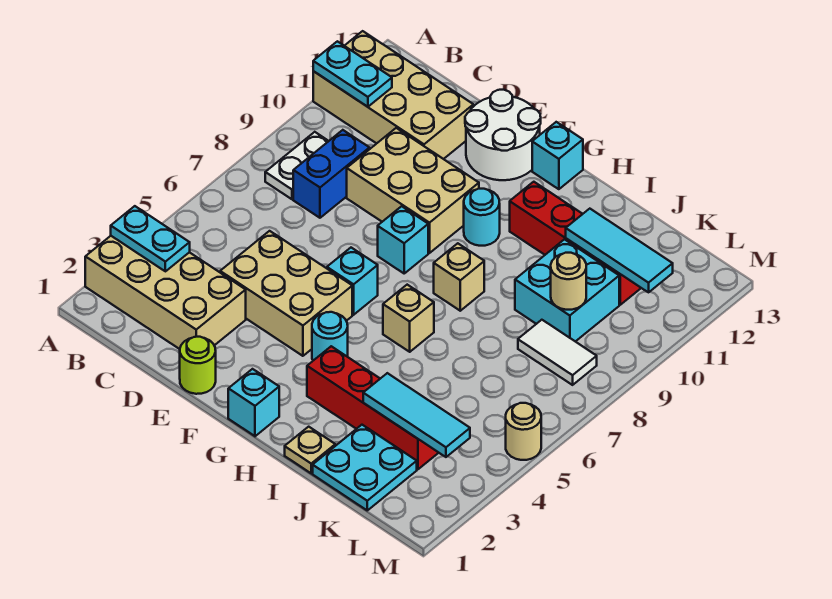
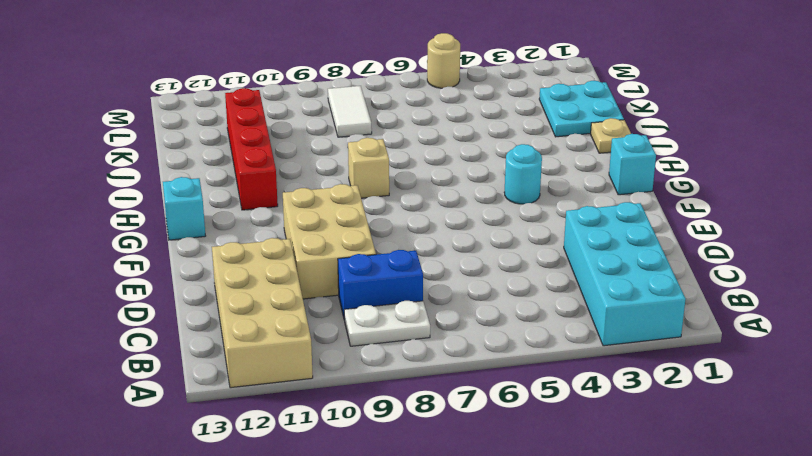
cyan brick A2:D3 level 1 -> tan brick A2:D3 level 1
none -> tan brick D4:F5 level 1
none -> lime round brick E1 level 1
none -> white round brick E12:F13 level 1

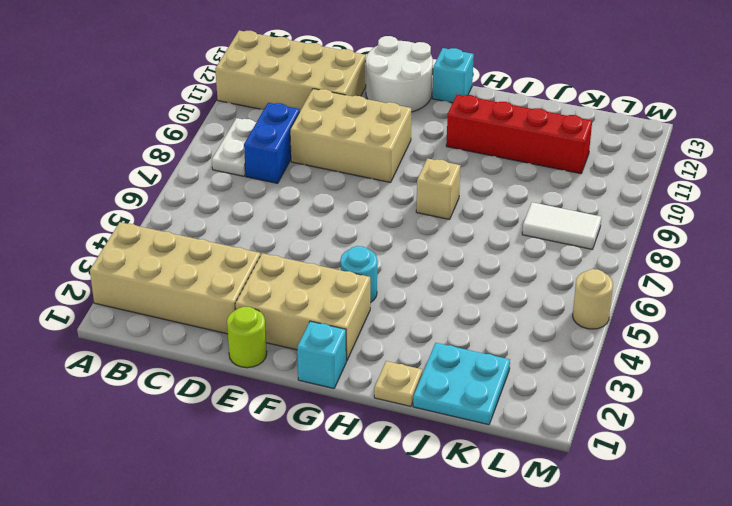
tan brick E2:G3 level 1 -> tan brick D4:F5 level 1
none -> cyan brick F6 level 1
none -> cyan brick F8 level 1
none -> cyan round brick G10 level 1

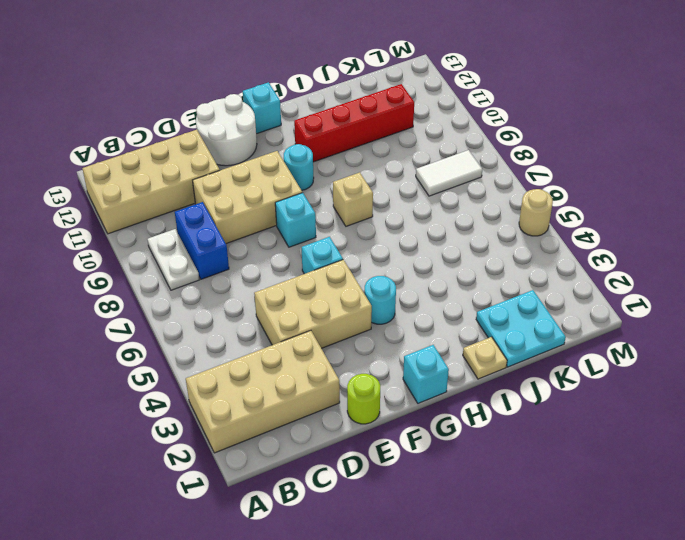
none -> red brick H3:K3 level 1
none -> tan brick H6 level 1
none -> cyan brick J9:K10 level 1

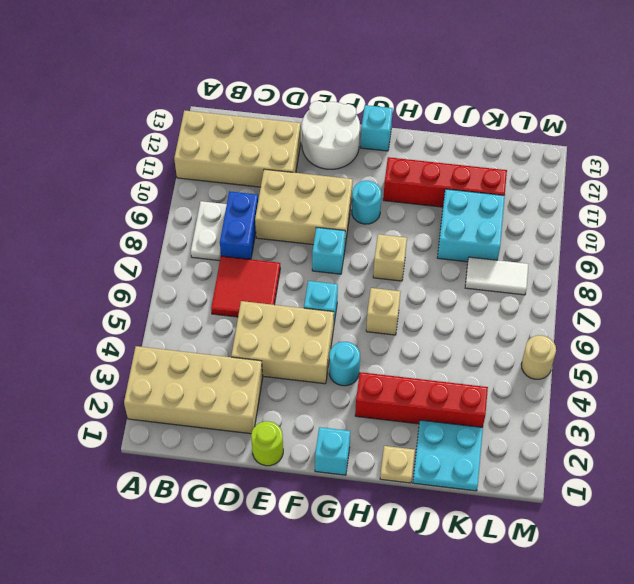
red tile C6:D7 level 1 -> none
none -> cyan plate A3:B3 level 2
none -> cyan plate A11:B11 level 2
none -> cyan tile J3:L3 level 2

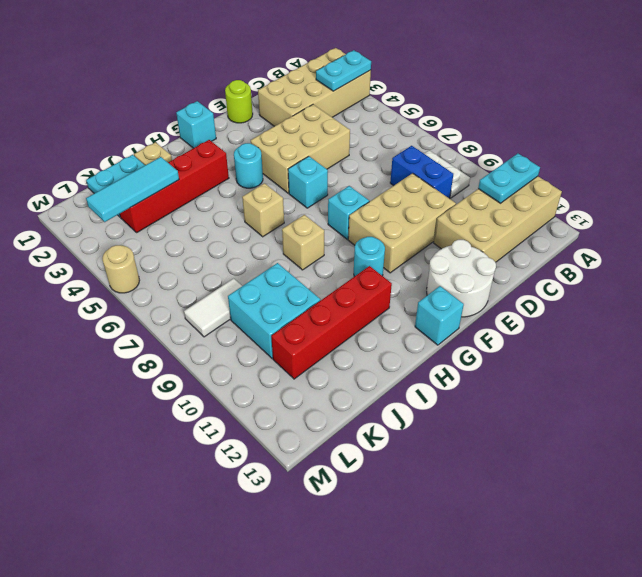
none -> cyan tile J11:L11 level 2
none -> tan round brick K9 level 2

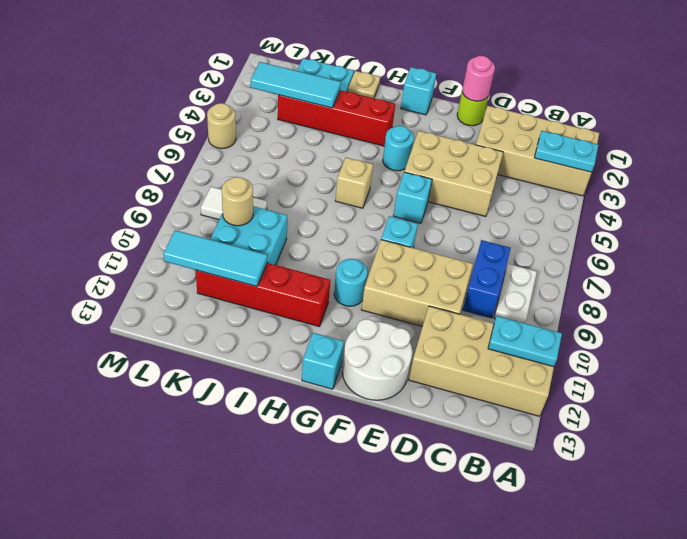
pink round brick E1 level 2 -> none
none -> tan brick H8 level 1

